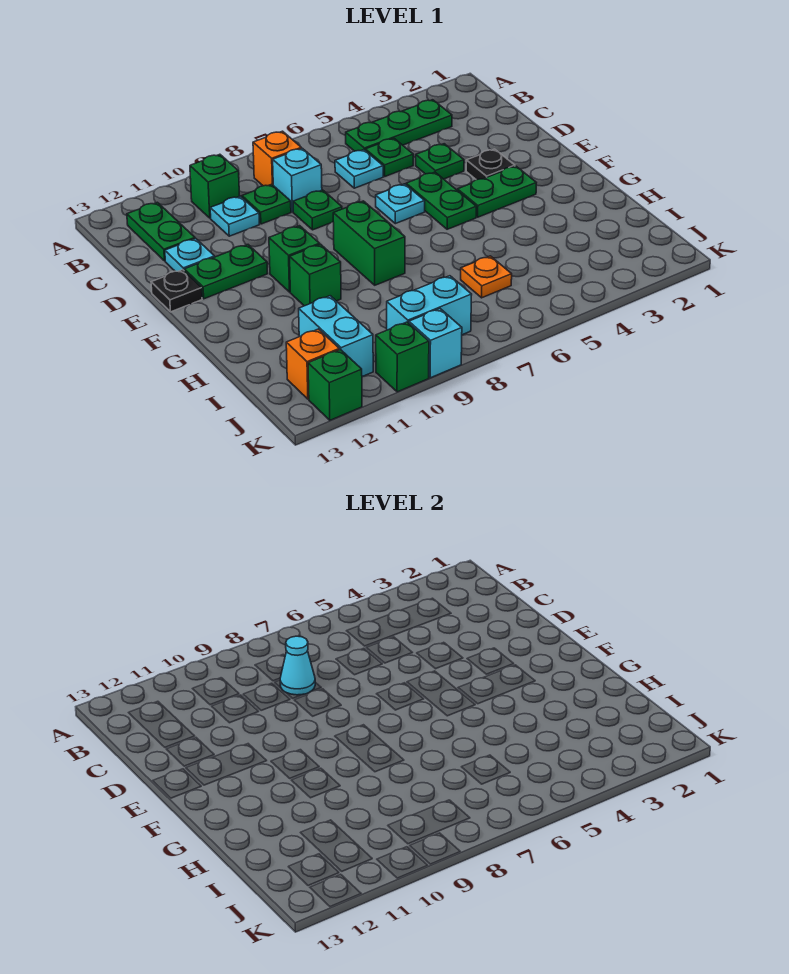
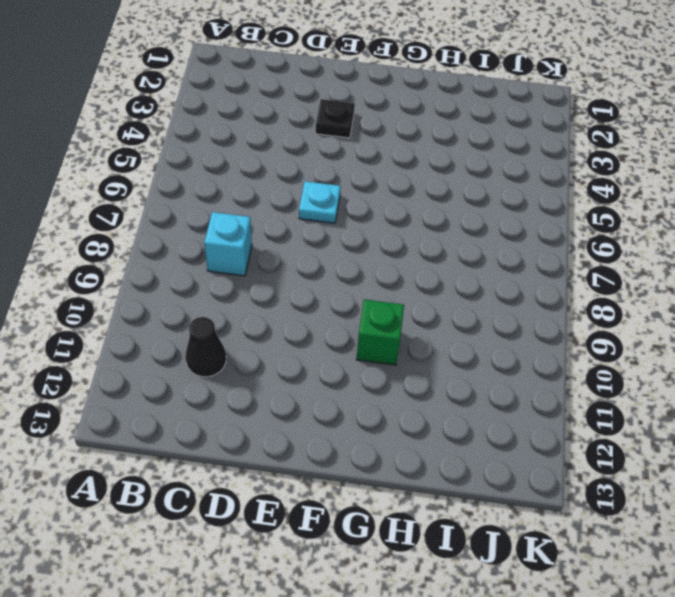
black cone C11 level 1 -> none
none -> green plate B3:B5 level 1
none -> orange brick B8 level 1
none -> green brick B10 level 1

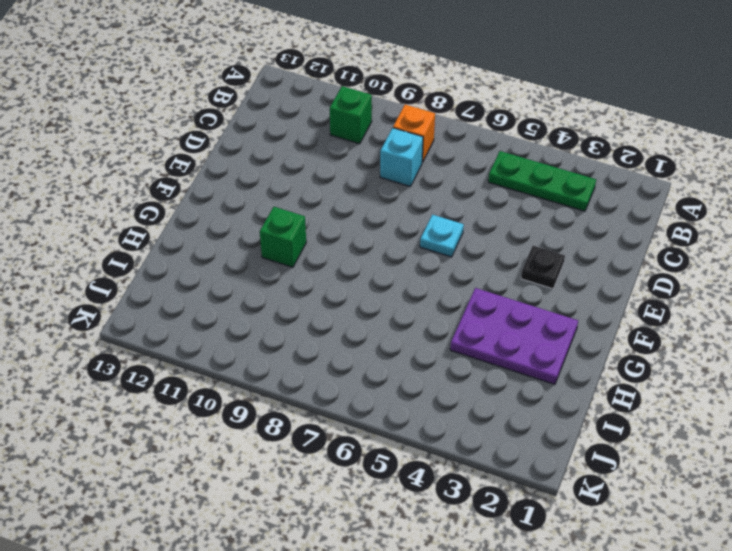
purple plate G2:H4 level 1 -> none
none -> green plate B12:C12 level 1
none -> green plate C5 level 1
none -> cyan plate C6 level 1

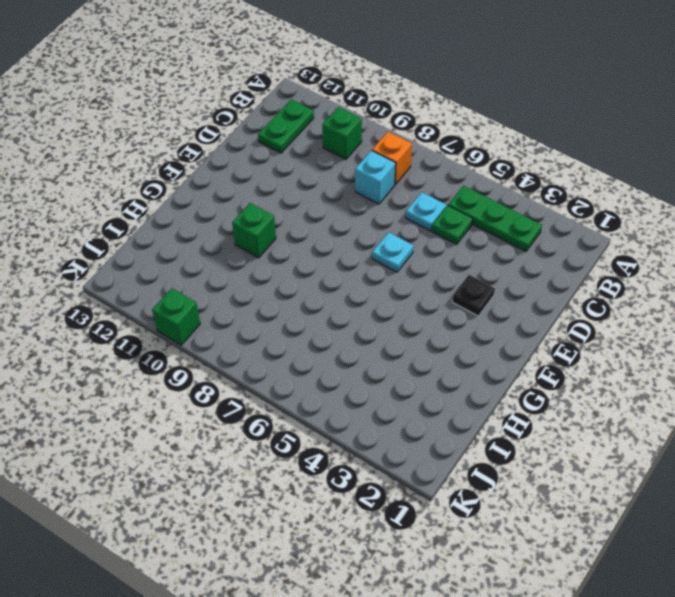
none -> green plate C9 level 1
none -> cyan plate C10 level 1
none -> green plate D4 level 1

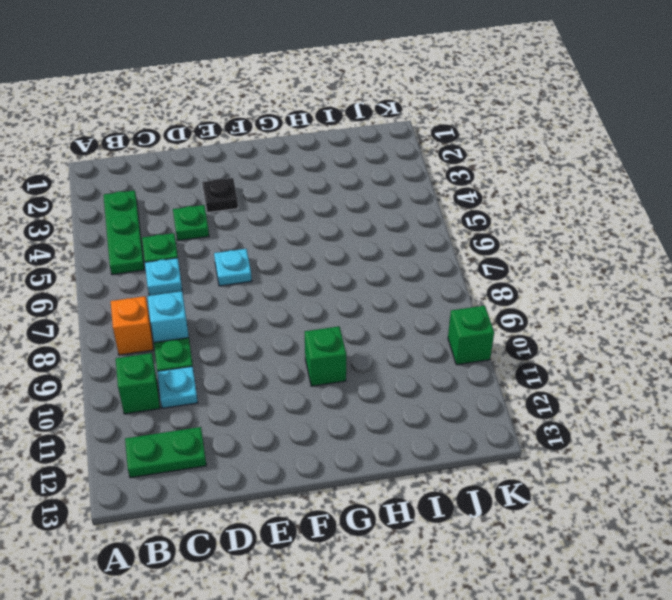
none -> green plate D8 level 1
none -> cyan plate D12 level 1
none -> green plate E5:F5 level 1

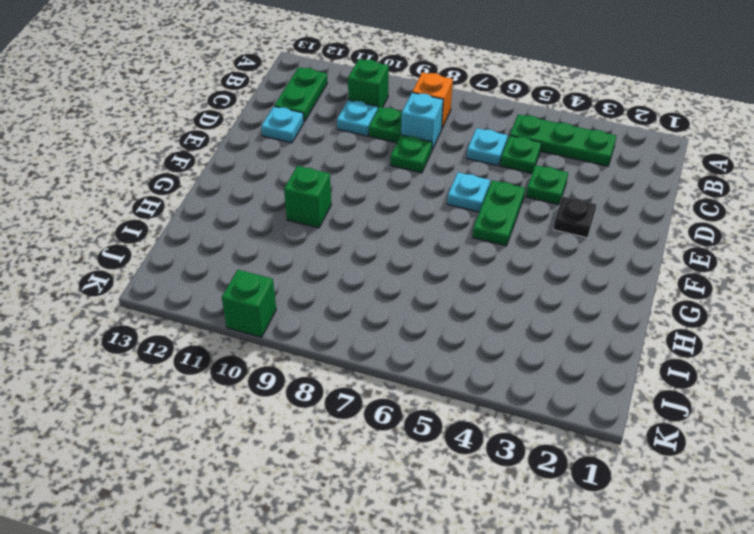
none -> green plate E11:E12 level 1
none -> black plate E13 level 1
none -> green plate F3:F4 level 1

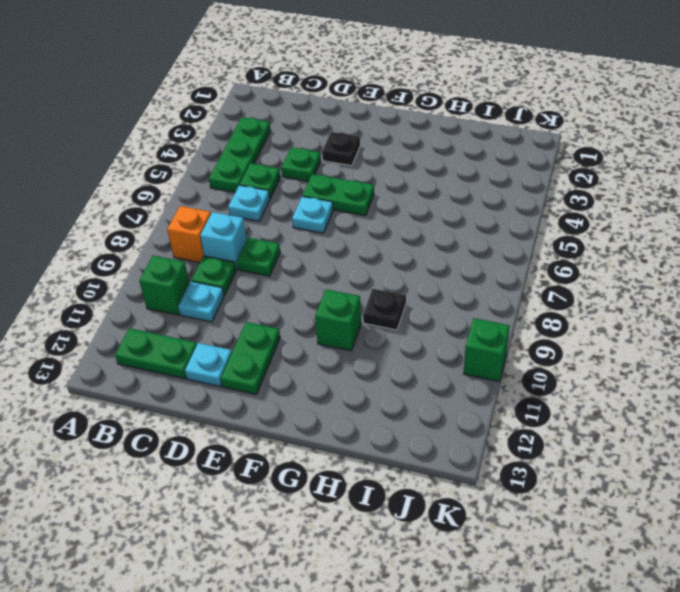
black plate H9 level 1 -> black plate E13 level 1
none -> green plate F3:F4 level 1
none -> green brick F8:G8 level 1
none -> green brick F10 level 1

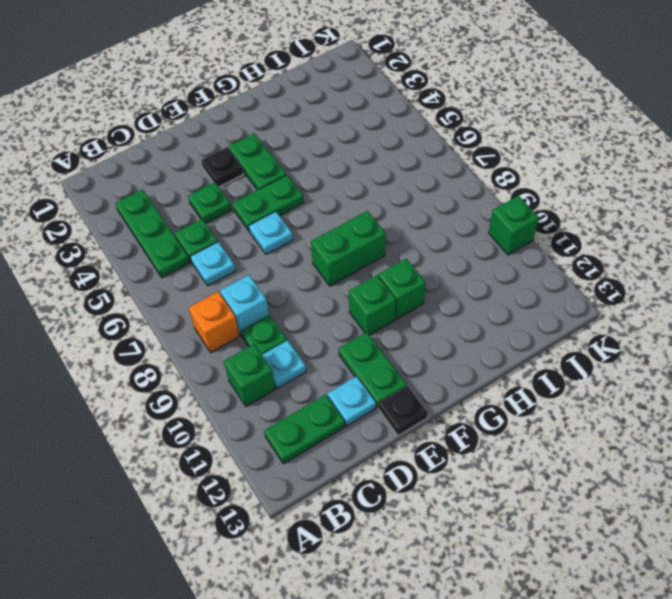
none -> green plate D8 level 1
none -> orange plate I6 level 1
none -> cyan brick I11:J11 level 1

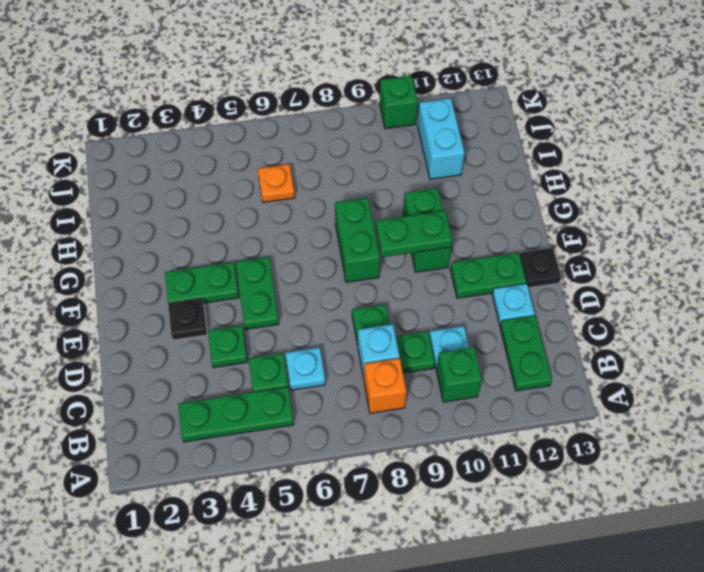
green plate F9:F10 level 2 -> none
none -> cyan plate E6 level 1
none -> cyan brick J8:J9 level 1
none -> orange brick J12 level 1

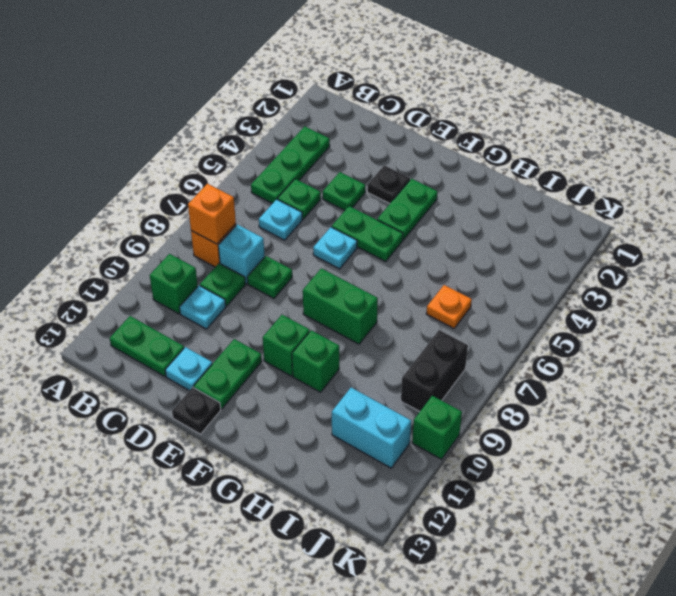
orange brick B8 level 2 -> orange brick J12 level 1
black brick J8:J9 level 1 -> cyan brick J8:J9 level 1
none -> cyan brick K9 level 1
none -> green brick K12 level 1
none -> cyan cone C8 level 2

